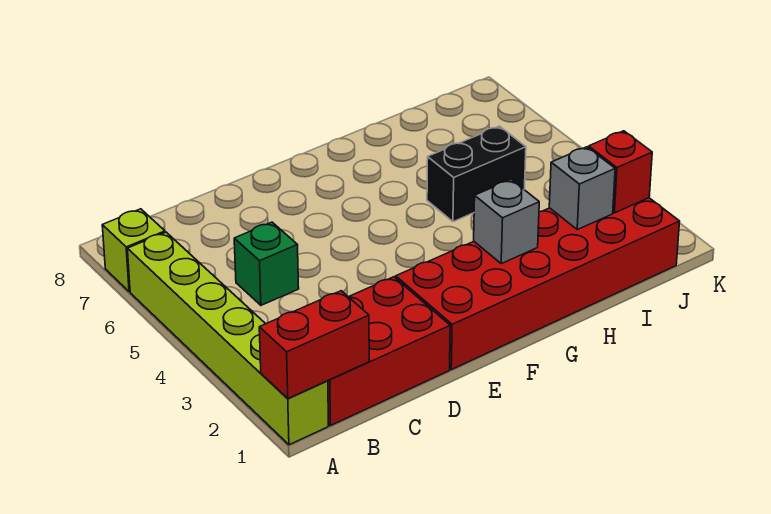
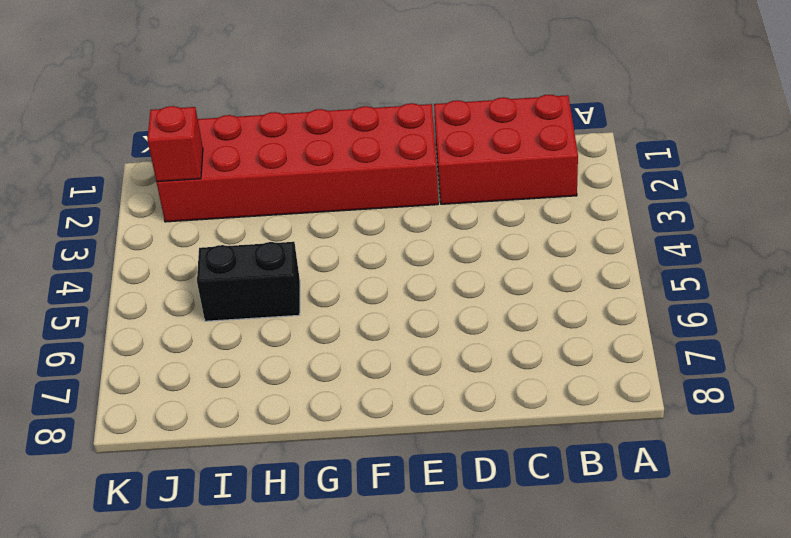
none -> lime brick A1:A6 level 1
none -> lime brick A7 level 1

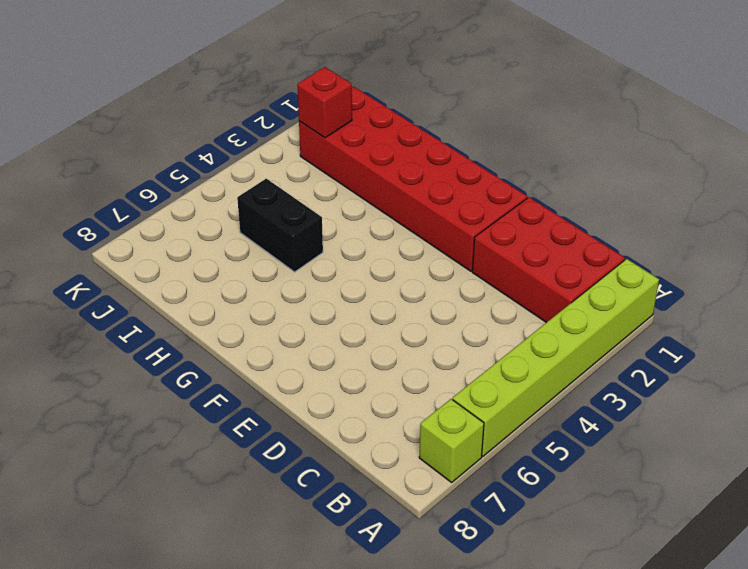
none -> green brick C5 level 1
none -> red brick A1:B1 level 2

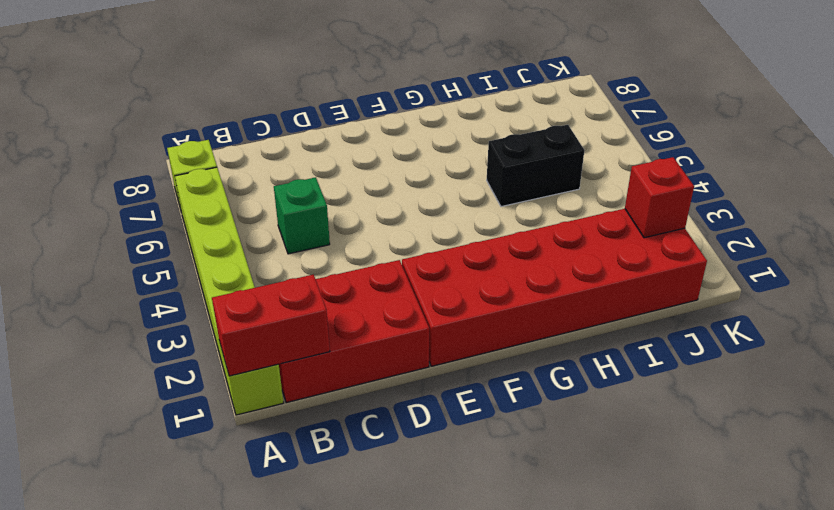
none -> grey brick G2 level 2
none -> grey brick I2 level 2

